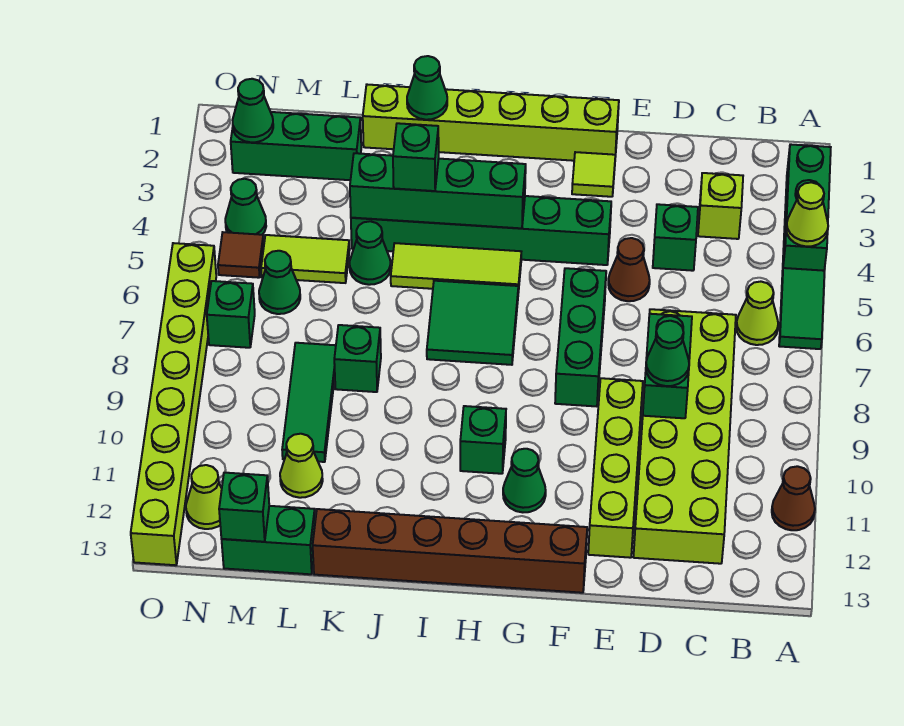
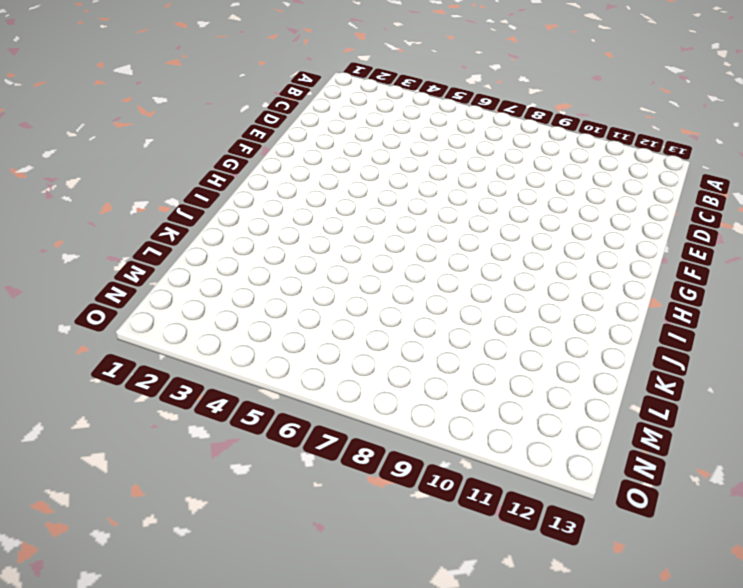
none -> green brick A2:A4 level 1
none -> green tile A5:A6 level 1
none -> brown cone A11 level 1
none -> lime cone B6 level 1

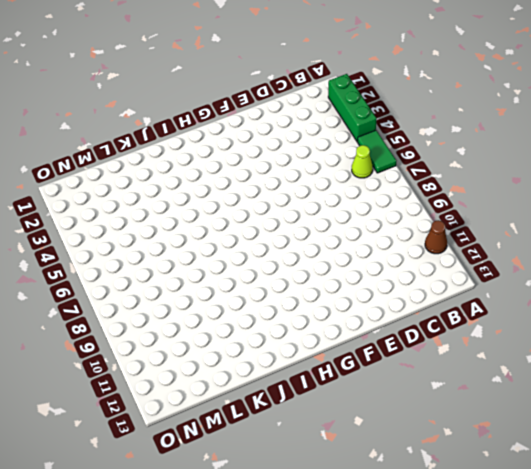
none -> lime brick C3 level 1
none -> lime brick C7:D12 level 1
none -> green brick D4 level 1
none -> brown cone E5 level 1

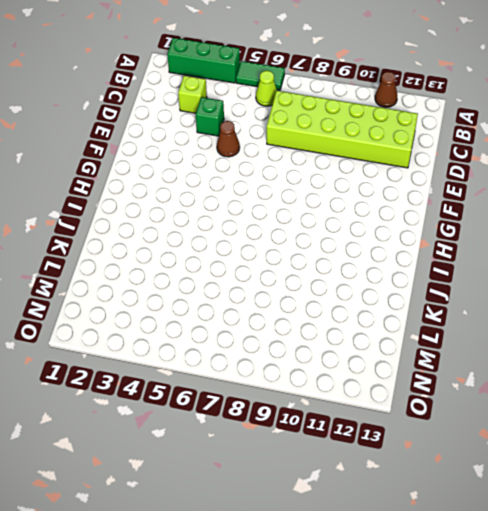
none -> lime brick E9:E12 level 1
none -> lime brick F1:K1 level 1
none -> lime tile F2 level 1
none -> green brick F4:K4 level 1

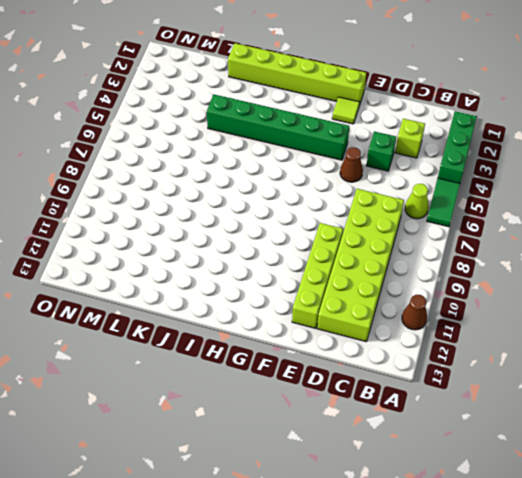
none -> green brick F6:F8 level 1
none -> brown brick F13:K13 level 1
none -> green cone G11 level 1
none -> lime tile H5:J5 level 1

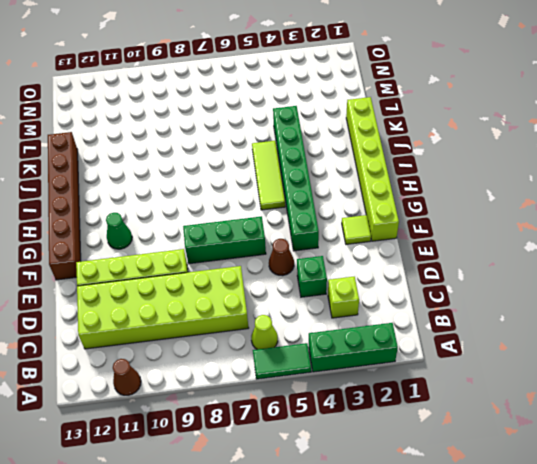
none -> green tile H6:I7 level 1
none -> green brick H10 level 1
none -> green cone K5 level 1
none -> green brick K8 level 1

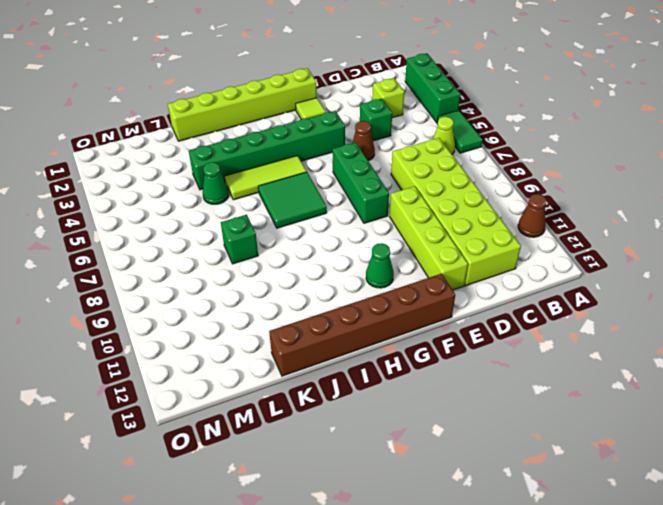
none -> green brick H10 level 1
none -> green brick L2:N2 level 1
none -> lime tile L5:M5 level 1
none -> green tile L8:L10 level 1

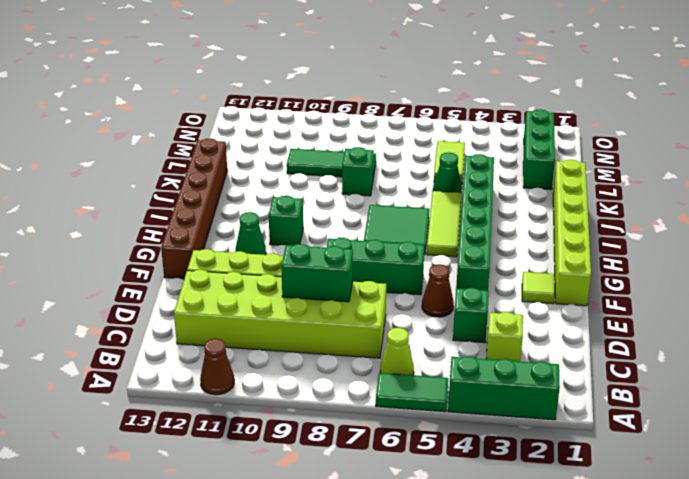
none -> lime cone L11 level 1
none -> green brick L13:M13 level 1
none -> green cone M6 level 1
none -> green cone N4 level 1

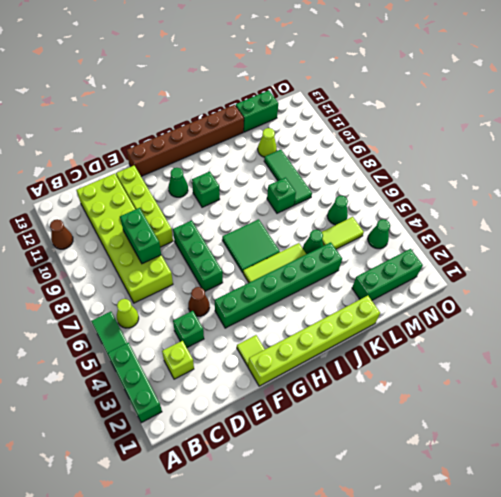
none -> brown tile N5 level 1
none -> green brick N7 level 1
none -> lime cone N12 level 1
none -> lime brick O6:O13 level 1

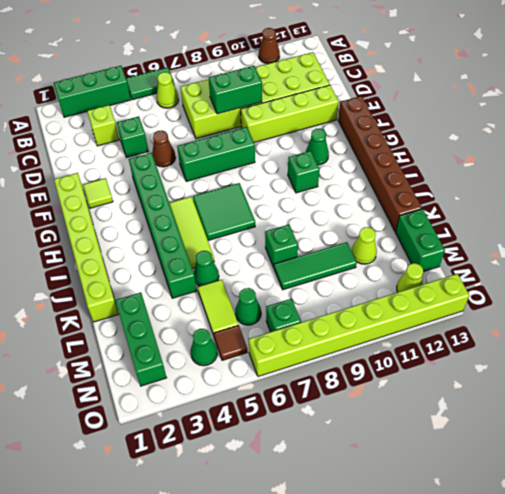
none -> lime cone A4 level 2
none -> green brick H4:K4 level 2
none -> green cone J1 level 2
none -> green brick M13 level 2

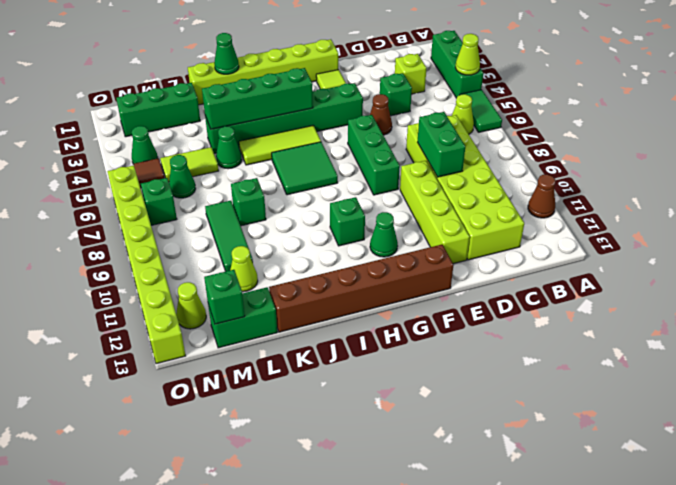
none -> green cone N2 level 2
none -> green cone D9 level 3
none -> green brick J4 level 3

